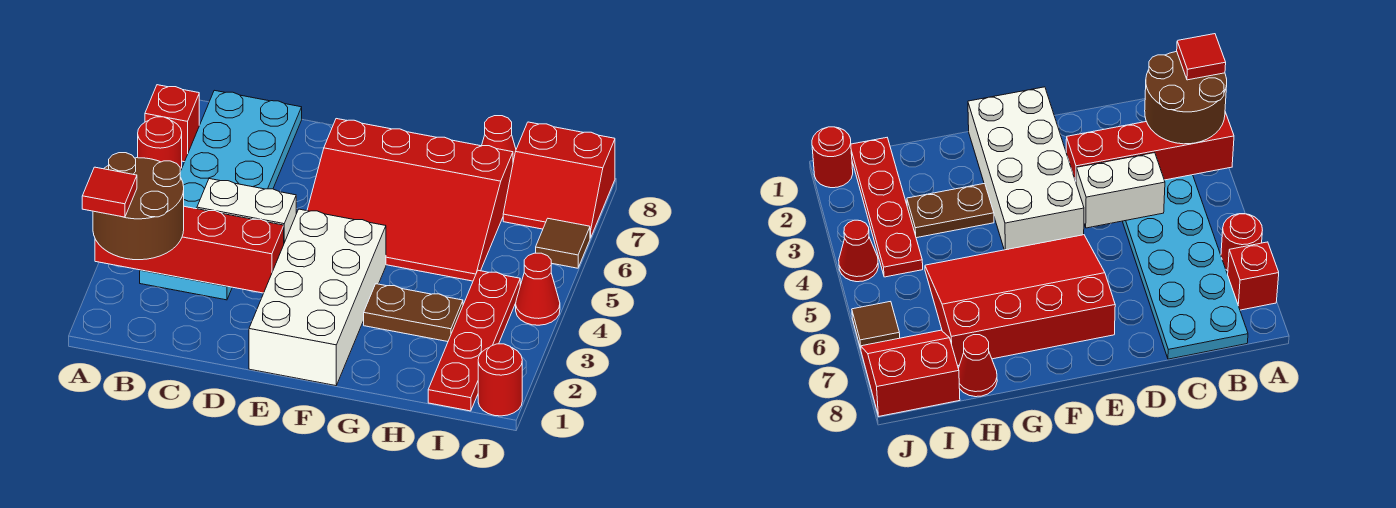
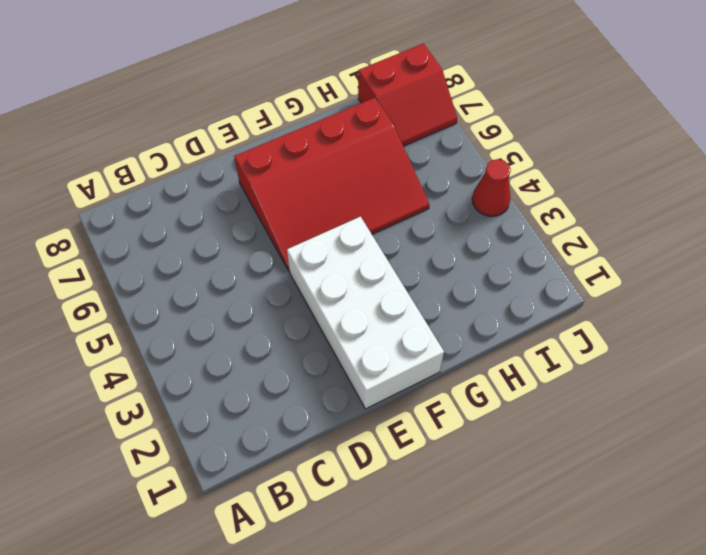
none -> red round brick A6 level 1
none -> red brick A7 level 1
none -> cyan plate B3:C8 level 1

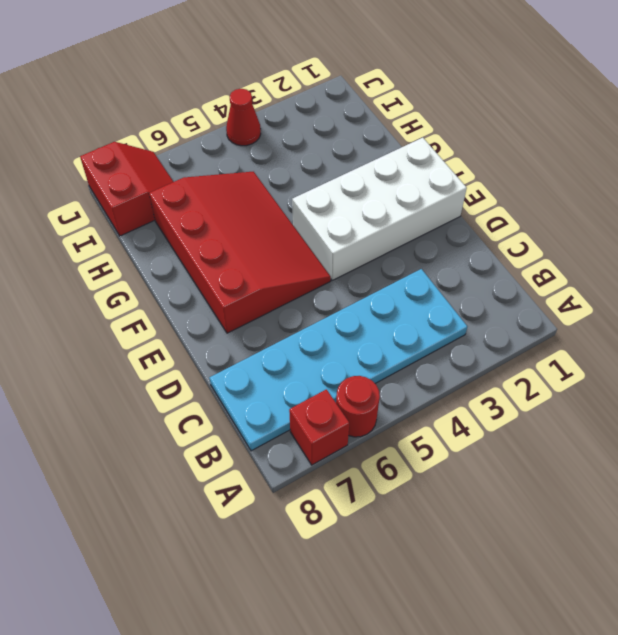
none -> brown plate G3:H3 level 1
none -> red cone H8 level 1
none -> red plate I1:I4 level 1

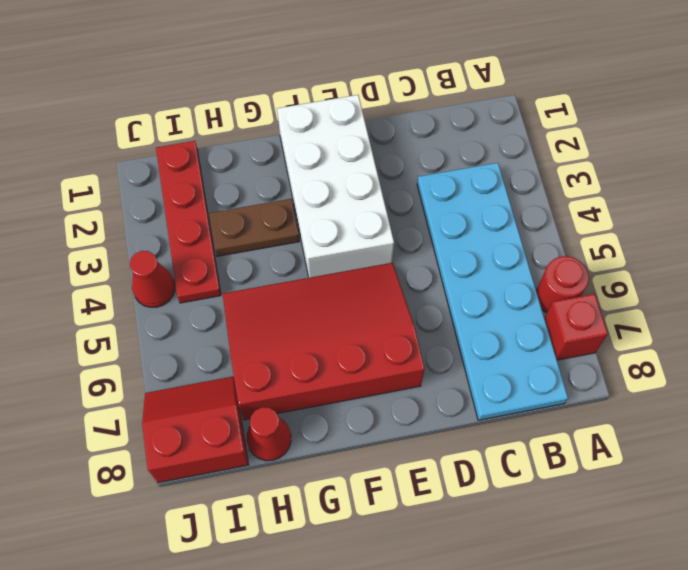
none -> red round brick J1 level 1
none -> brown tile J6 level 1
none -> red brick A3:D3 level 2

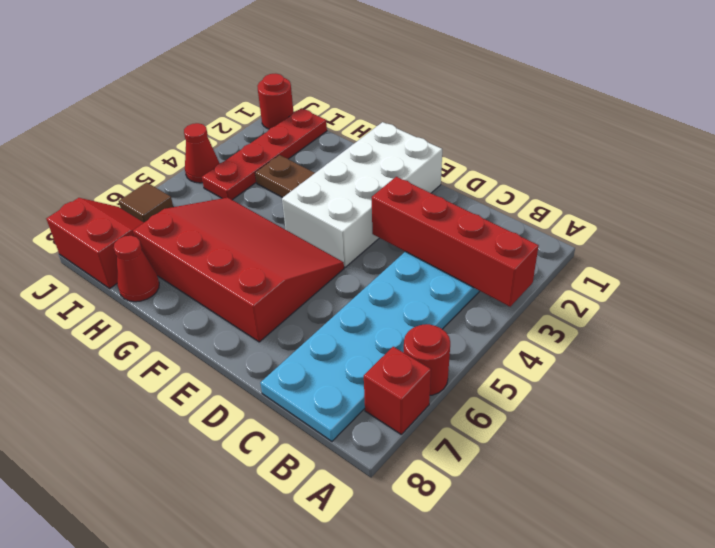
none -> white brick C4:D4 level 2
none -> brown round brick A2:B3 level 3
none -> red tile A2 level 4

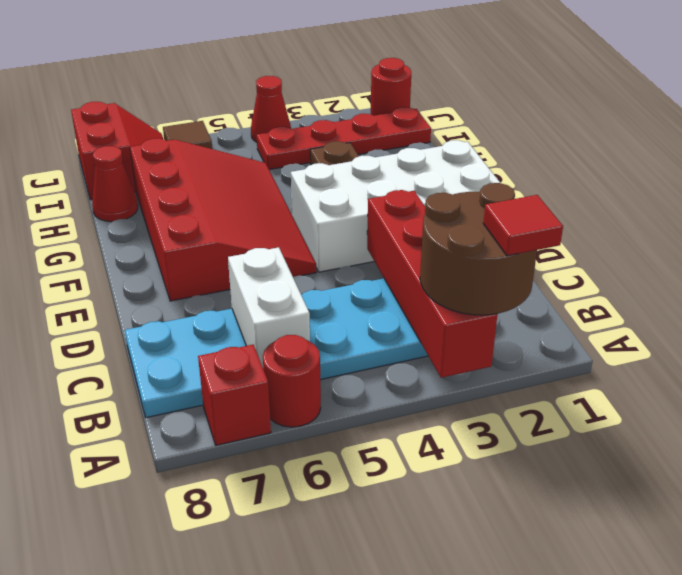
white brick B6:C6 level 2 -> white brick C4:D4 level 2

